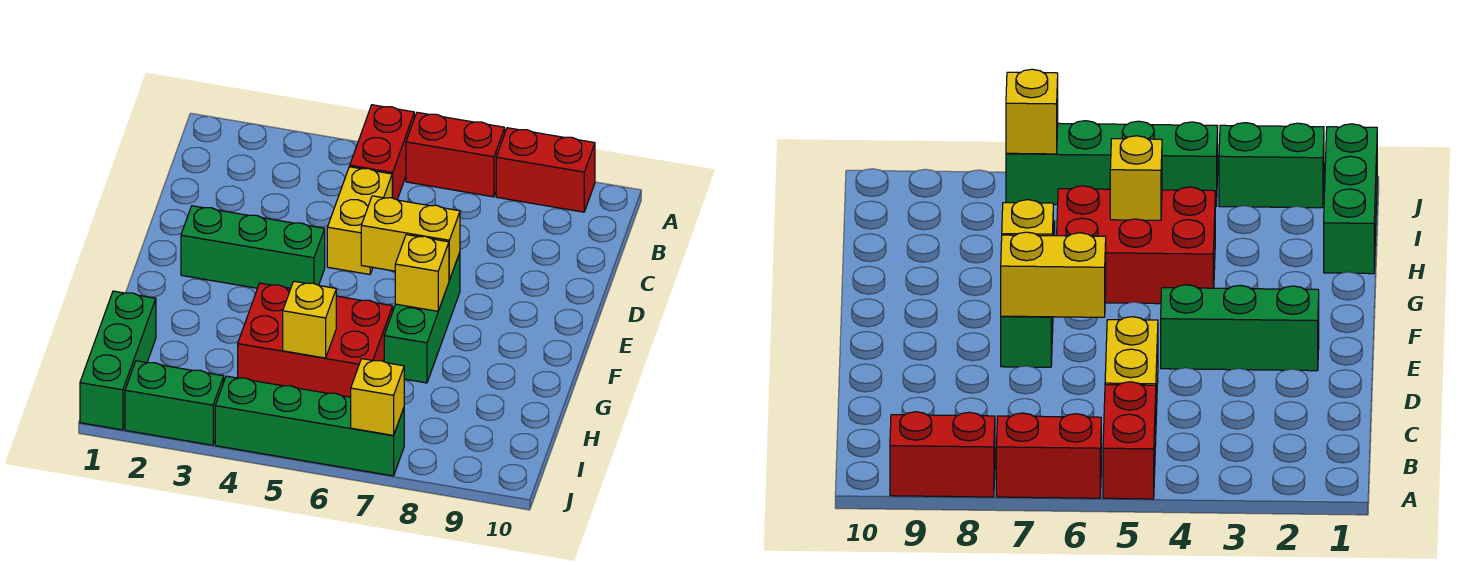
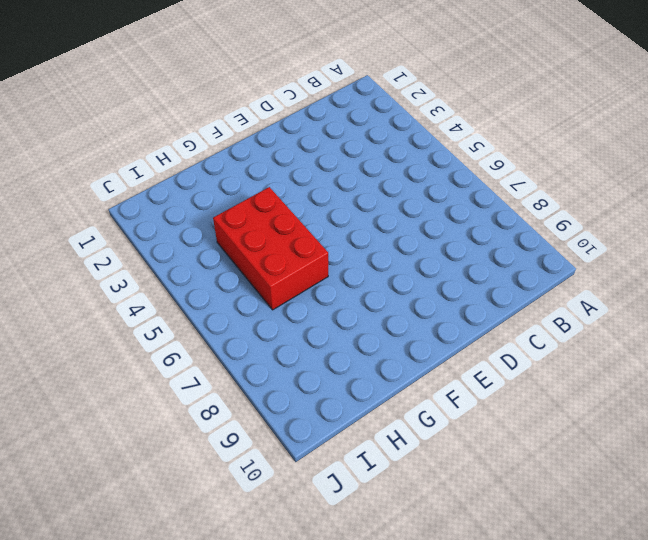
none -> red brick A5:B5 level 1
none -> red brick A6:A7 level 1
none -> red brick A8:A9 level 1

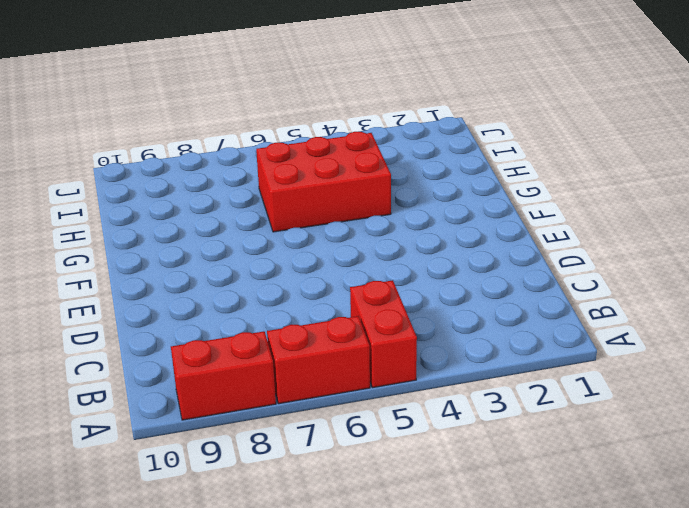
none -> yellow brick C5:D5 level 1
none -> green brick E2:E4 level 1
none -> green brick E7:G7 level 1

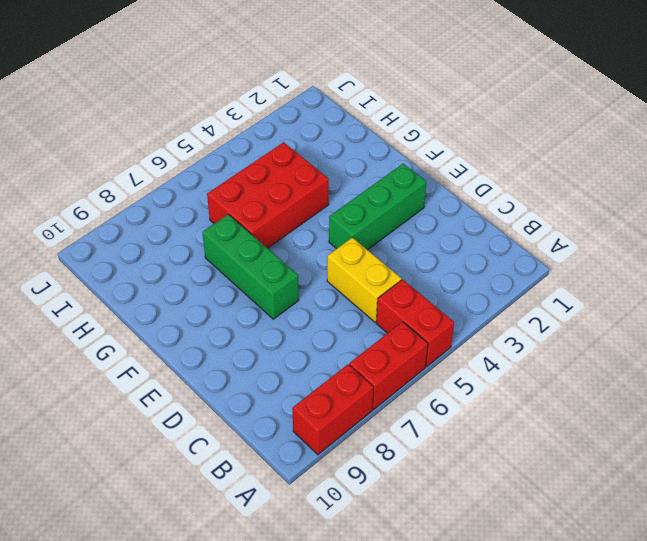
none -> green brick H1:J1 level 1
none -> green brick J2:J3 level 1
none -> green brick J4:J7 level 1

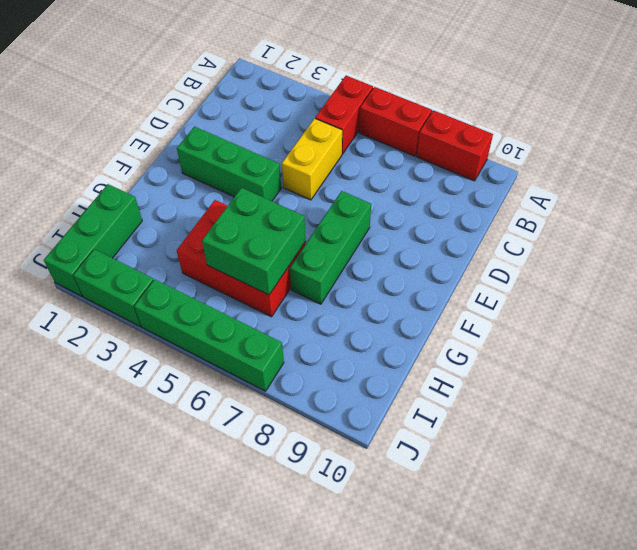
green brick G5:H6 level 2 -> yellow brick H5 level 2
none -> yellow brick E6:E7 level 2
none -> yellow brick F7 level 2
none -> yellow brick J7 level 2

